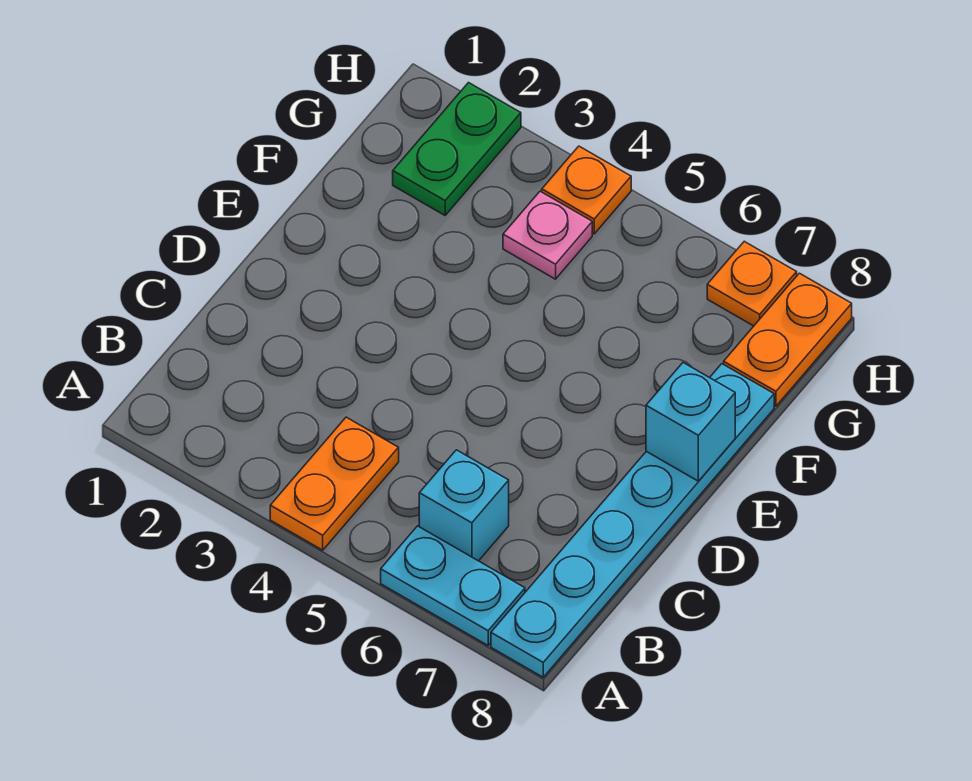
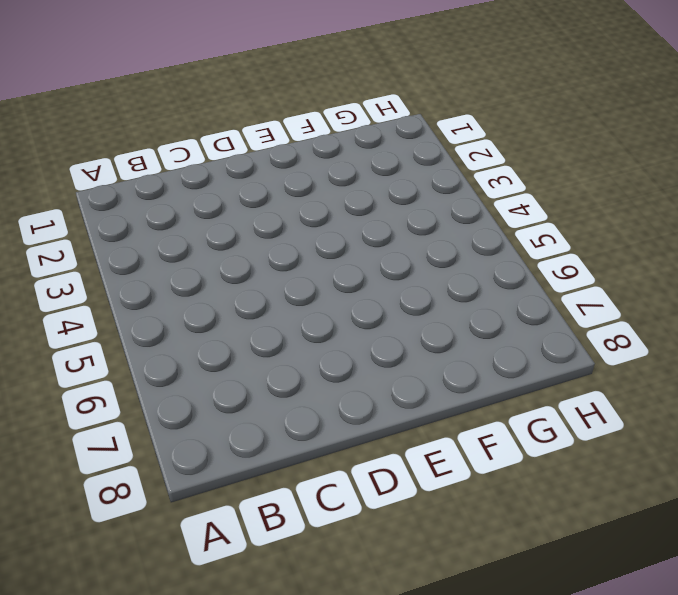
none -> orange plate A4:B4 level 1
none -> cyan plate A6:A7 level 1

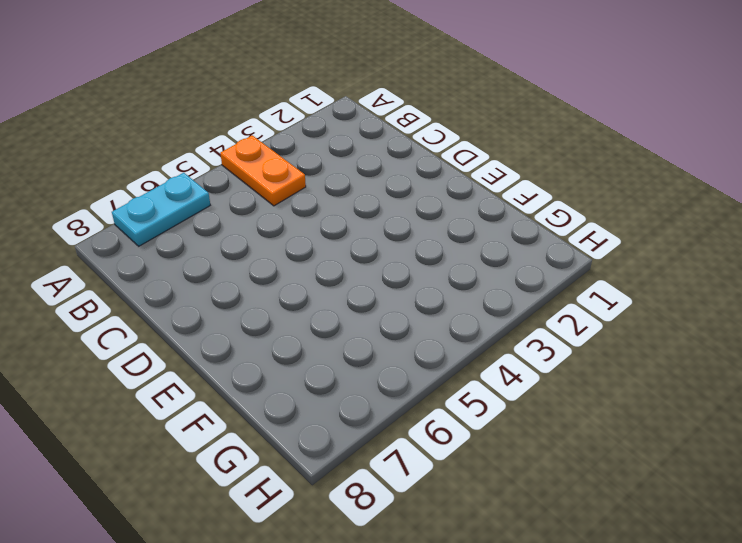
none -> cyan plate A8:F8 level 1
none -> cyan brick B6 level 1

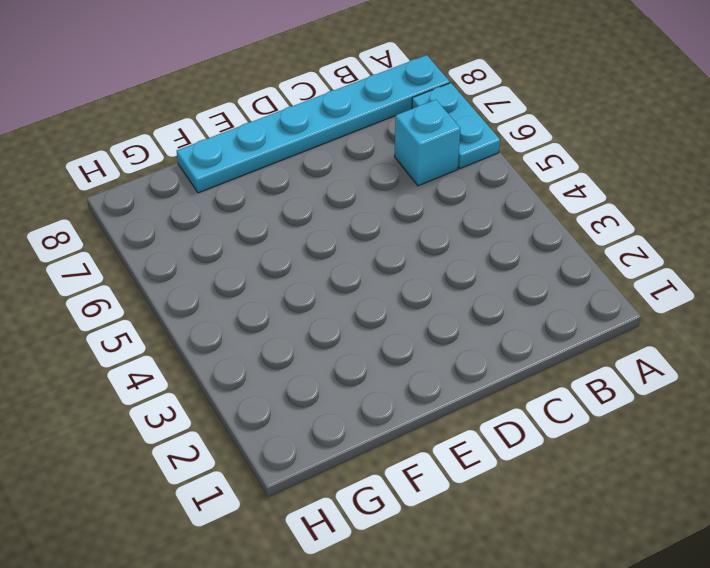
none -> orange plate A4:B4 level 1
none -> green plate G2:H2 level 1

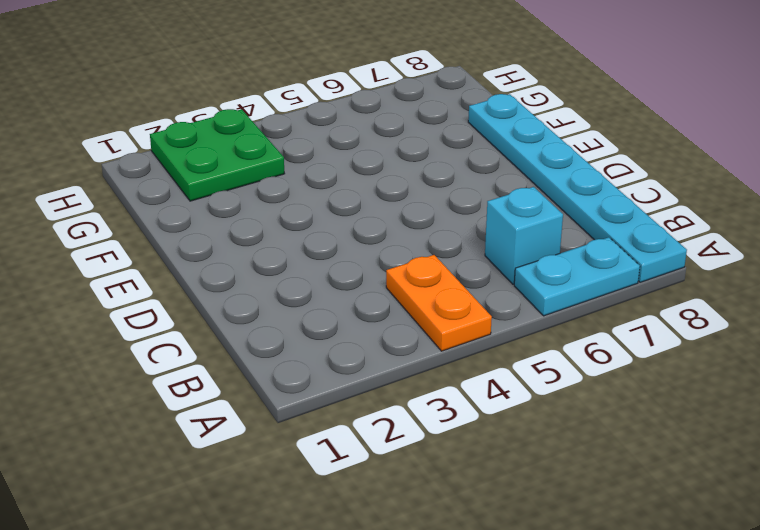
green plate G2:H3 level 1 -> green plate G2:H2 level 1
none -> pink plate G4 level 1
none -> orange plate G8:H8 level 1

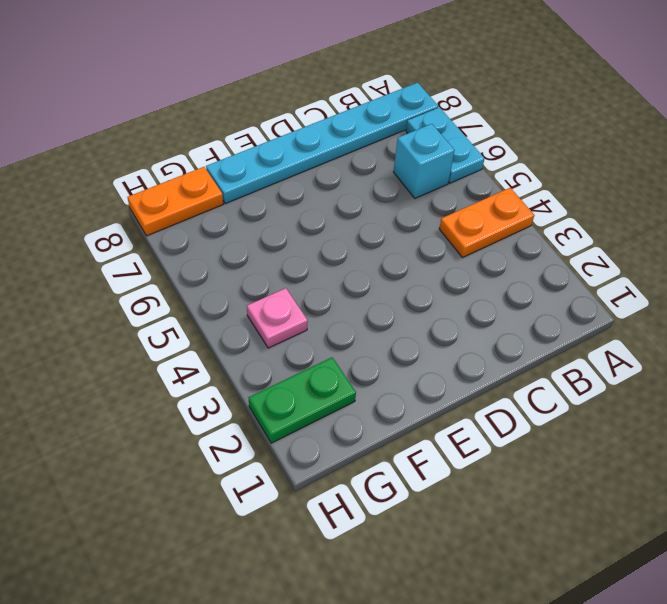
none -> orange plate H4 level 1
none -> orange plate H7 level 1

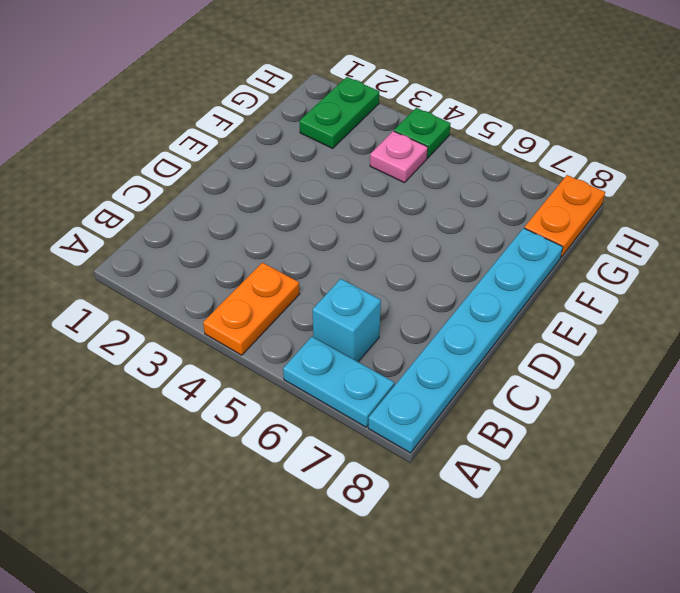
green plate H4 level 1 -> orange plate H4 level 1
none -> orange plate H7 level 1
none -> cyan brick E8 level 2

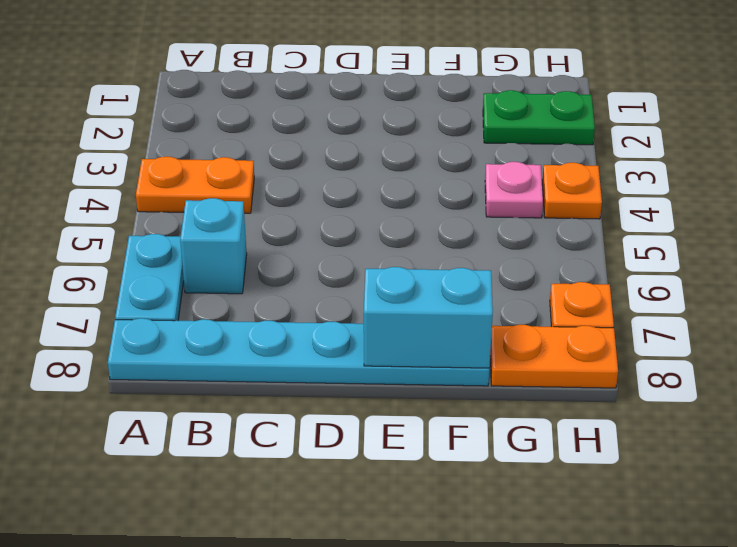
cyan brick E8:F8 level 2 -> cyan brick E8 level 2

